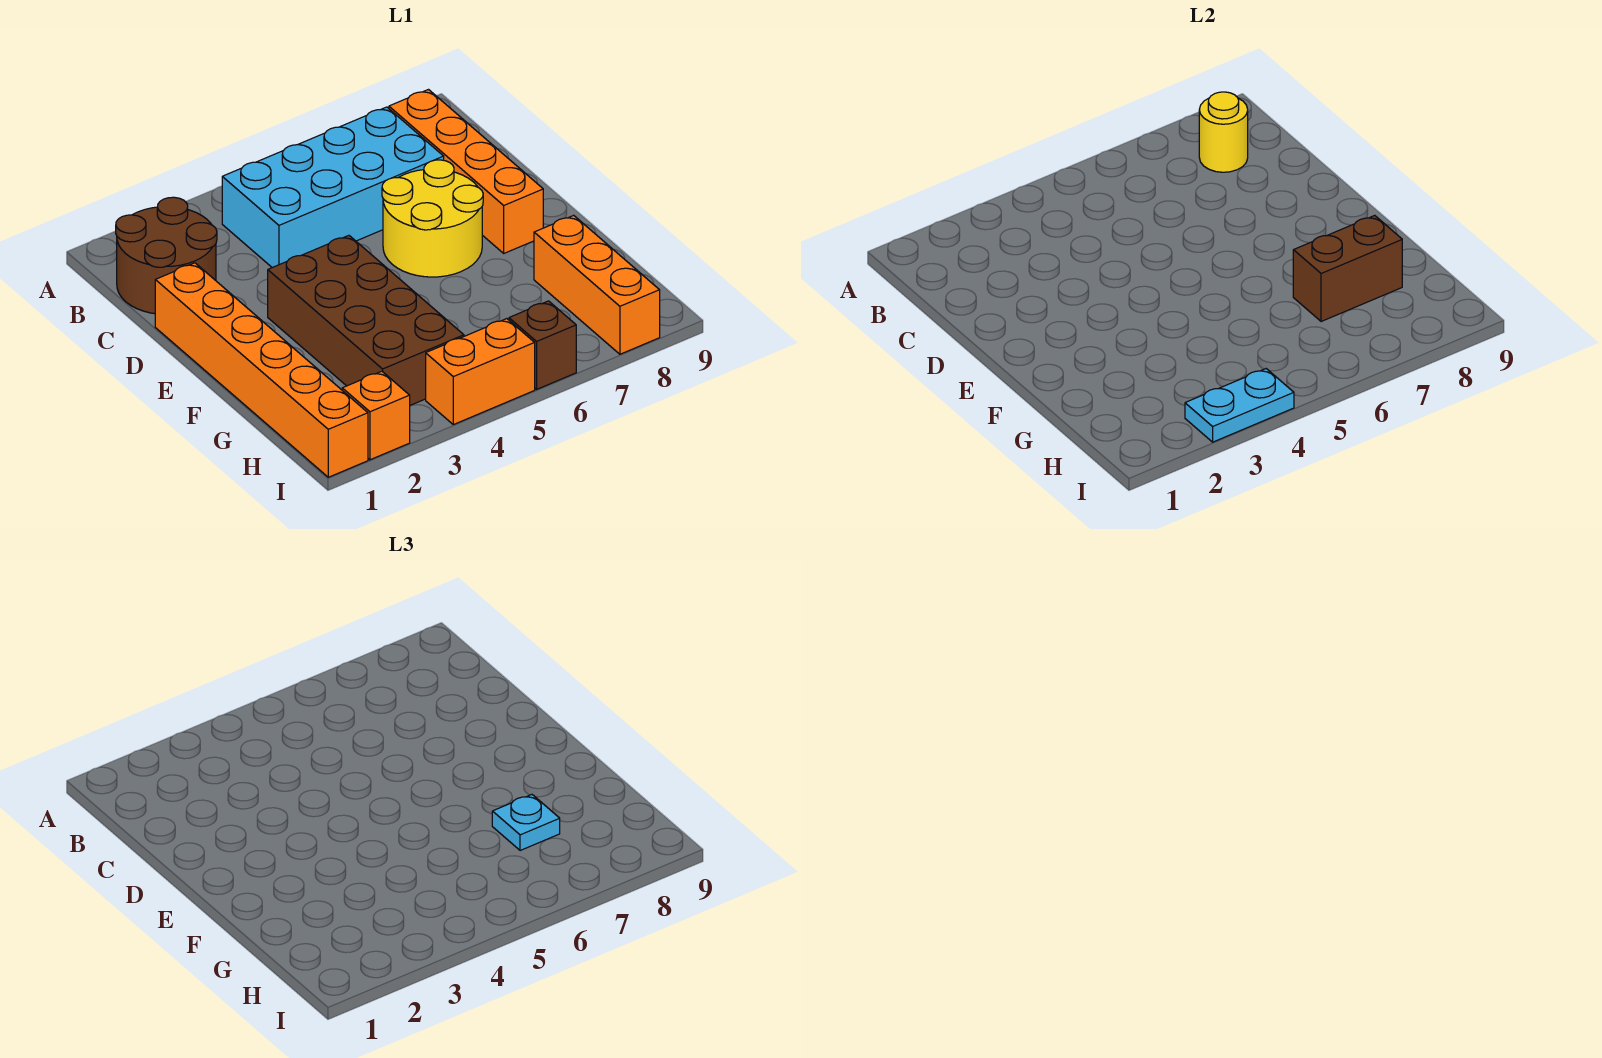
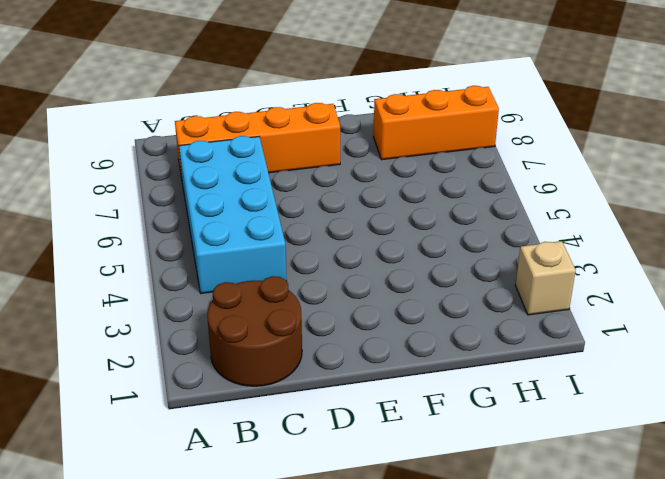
tan brick I2 level 1 -> orange brick I2 level 1
none -> orange brick D1:I1 level 1
none -> yellow round brick D6:E7 level 1
none -> brown brick E3:H4 level 1

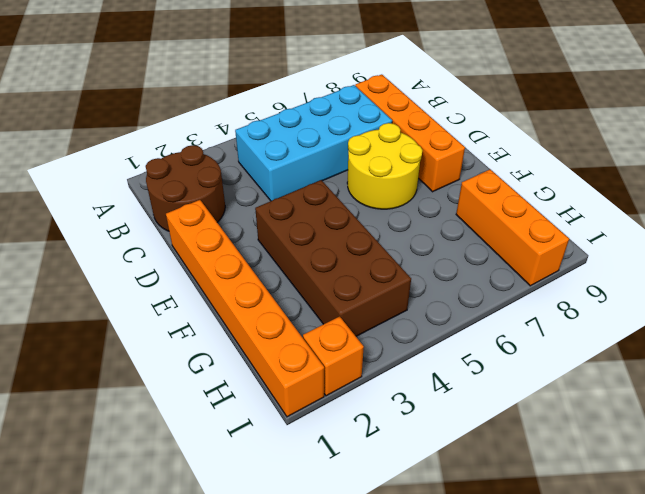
none -> orange brick I4:I5 level 1
none -> brown brick I6 level 1
none -> yellow round brick B8 level 2

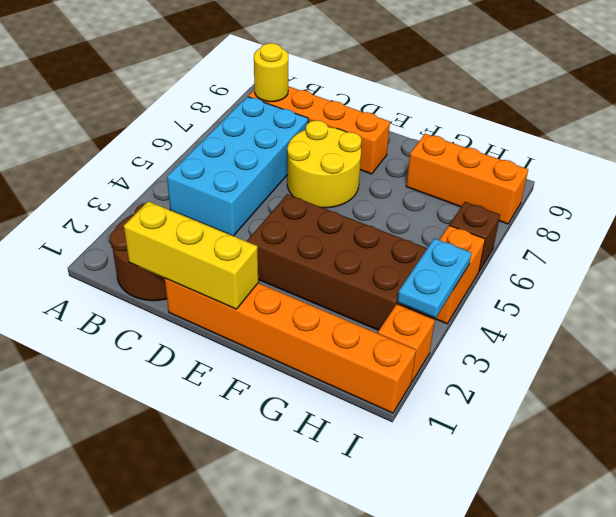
yellow brick C1:E1 level 2 -> none
none -> brown brick G7:G8 level 2
none -> cyan plate G7 level 3

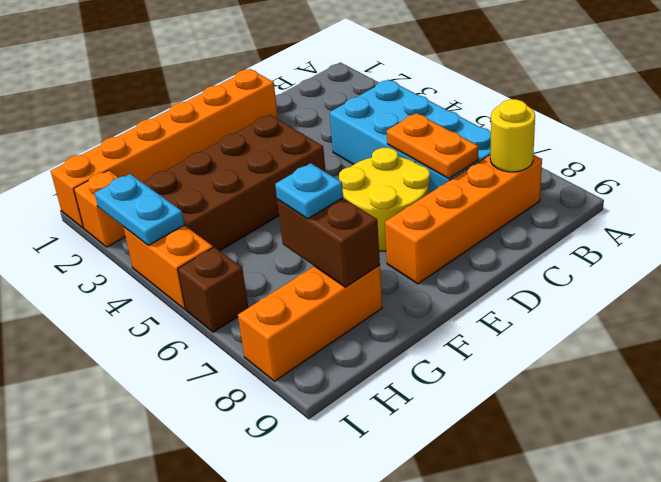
orange plate C6:C7 level 2 -> none
none -> brown round brick B1:C2 level 1

